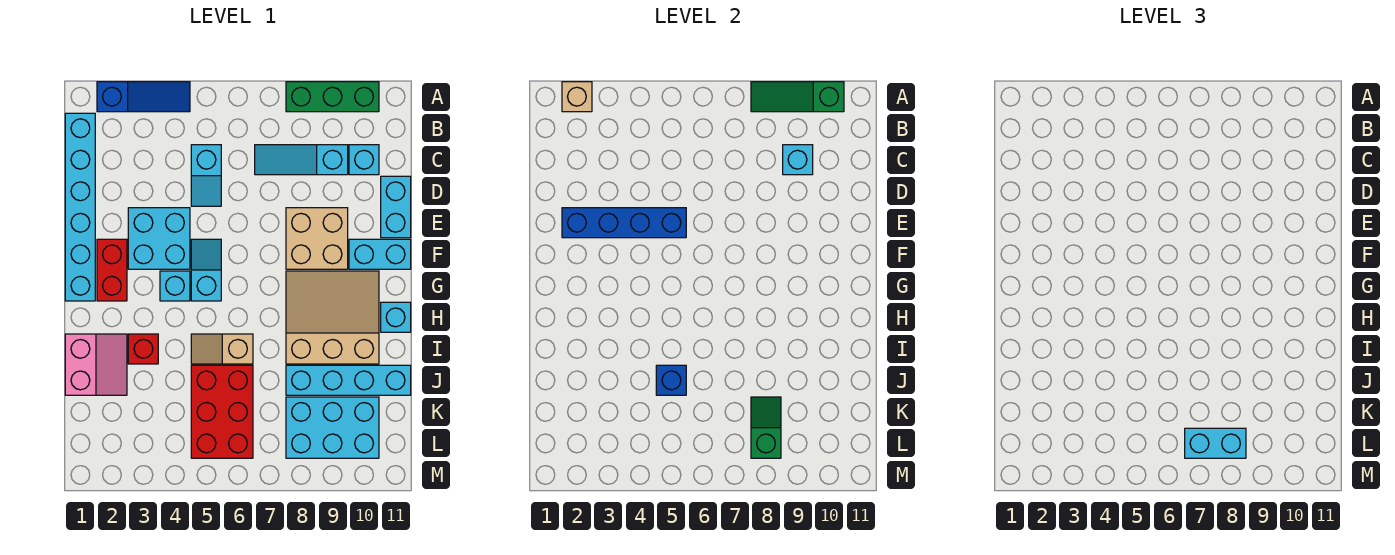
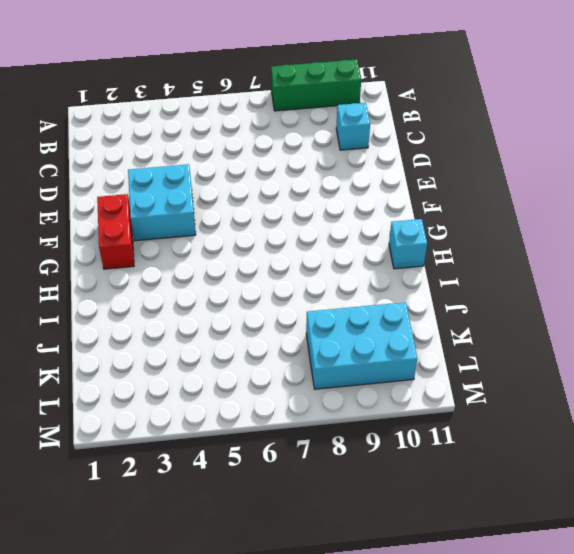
none -> blue slope A2:A4 level 1 top 2
none -> cyan brick B1:G1 level 1
none -> cyan slope C5:D5 level 1 top C

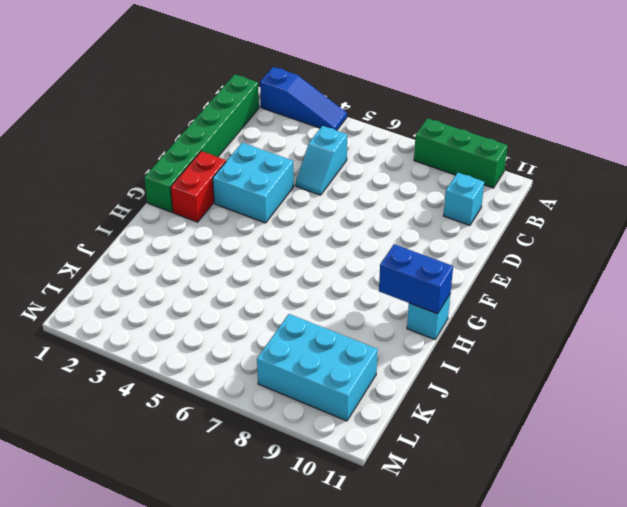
green brick B1:G1 level 1 -> cyan brick B1:G1 level 1
blue brick H10:H11 level 2 -> none
none -> cyan slope C7:C9 level 1 top 9
none -> cyan brick D11:E11 level 1
none -> tan brick E8:F9 level 1

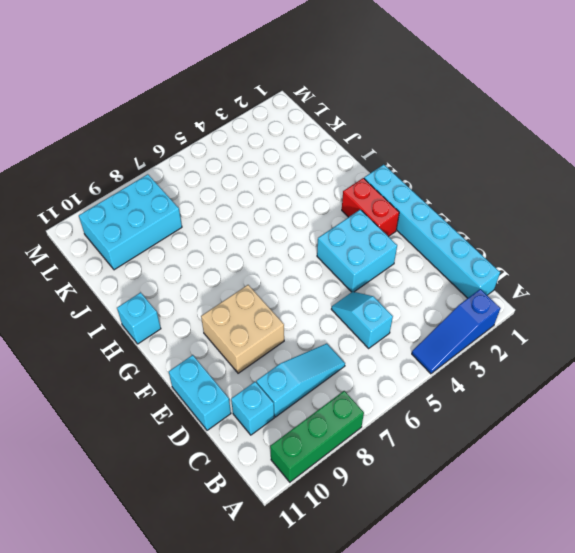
none -> cyan slope F5:G5 level 1 top G
none -> cyan brick F10:F11 level 1
none -> cyan brick G4 level 1

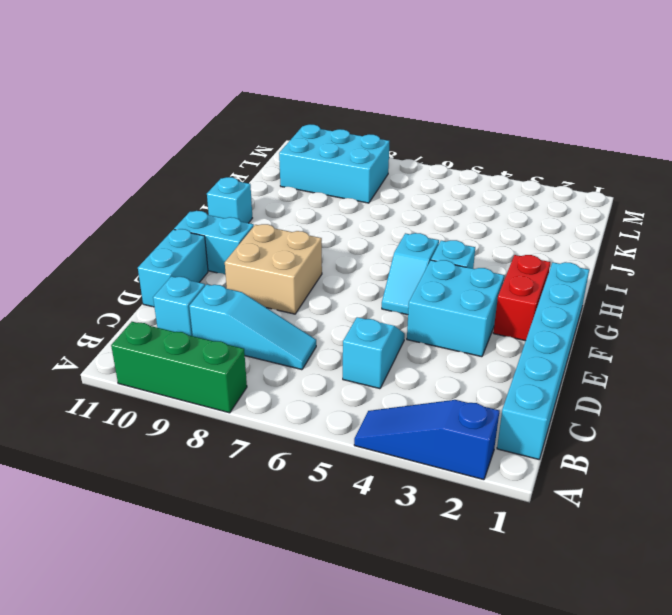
none -> tan slope G8:I10 level 1 top I
none -> pink slope I1:J2 level 1 top 1
none -> red brick I3 level 1

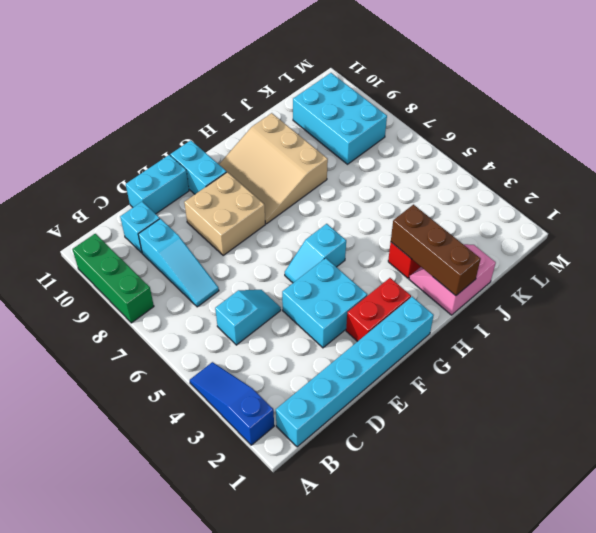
brown brick I1:I3 level 2 -> none
none -> cyan brick G4 level 1
none -> cyan brick H11 level 1
none -> tan slope I5:I6 level 1 top 6

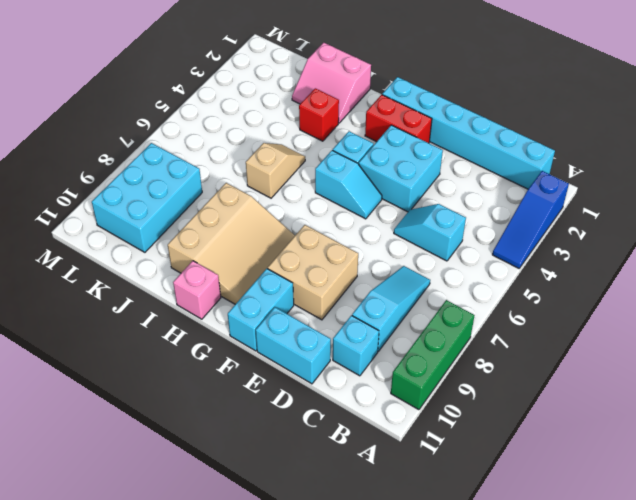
pink brick H11 level 1 -> cyan brick H11 level 1
none -> red brick J5:L6 level 1
none -> cyan brick J8:J11 level 1
none -> tan brick A2 level 2

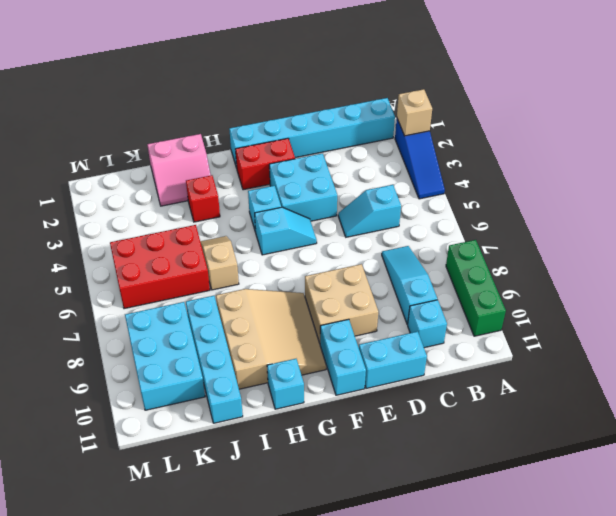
none -> green slope A8:A10 level 2 top 10
none -> cyan brick C9 level 2
none -> blue brick E2:E5 level 2

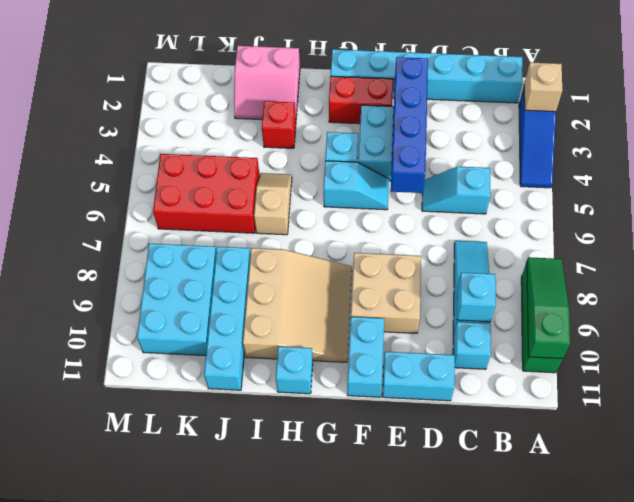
none -> blue brick J5 level 2
none -> green slope K8:L8 level 2 top L
none -> cyan brick L7:L8 level 3

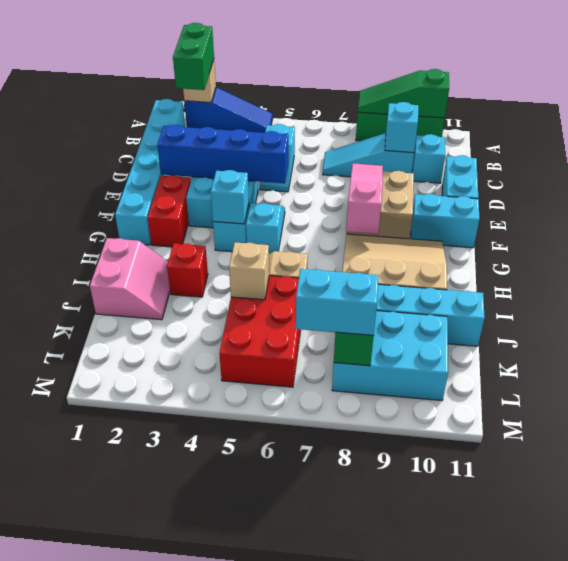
green brick A2:B2 level 3 -> none
pink slope E8:G8 level 2 top G -> none
cyan brick G4 level 2 -> cyan brick H11 level 1
tan brick J5 level 2 -> blue brick J5 level 2

